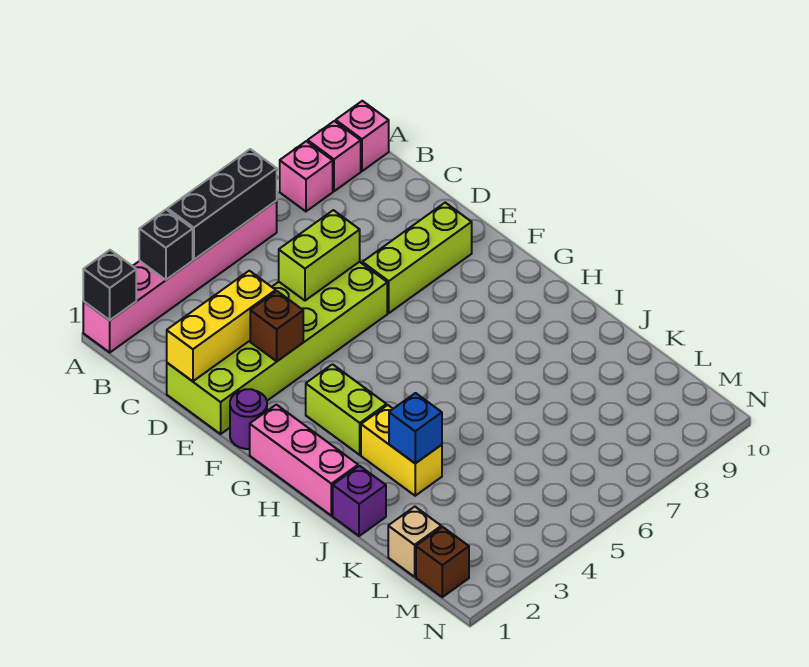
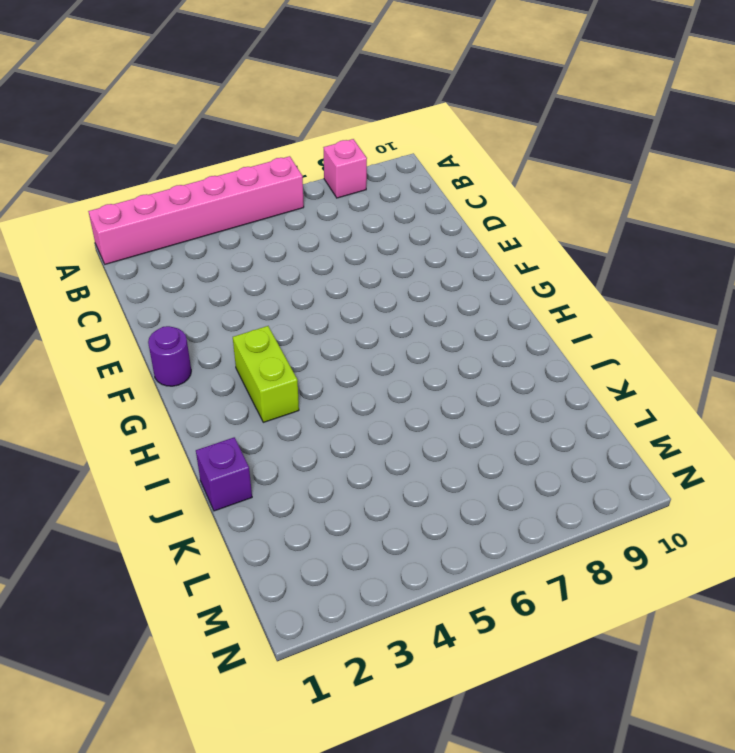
none -> pink brick A9 level 1
none -> pink brick A10 level 1
none -> lime brick D1:E6 level 1

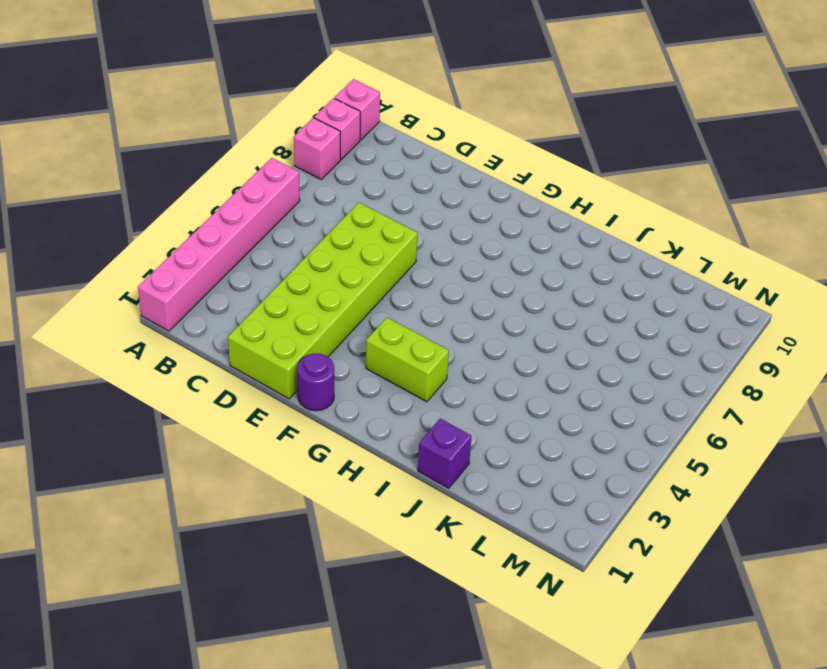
none -> lime brick E7:E9 level 1
none -> pink brick G1:I1 level 1
none -> yellow brick I3:J3 level 1

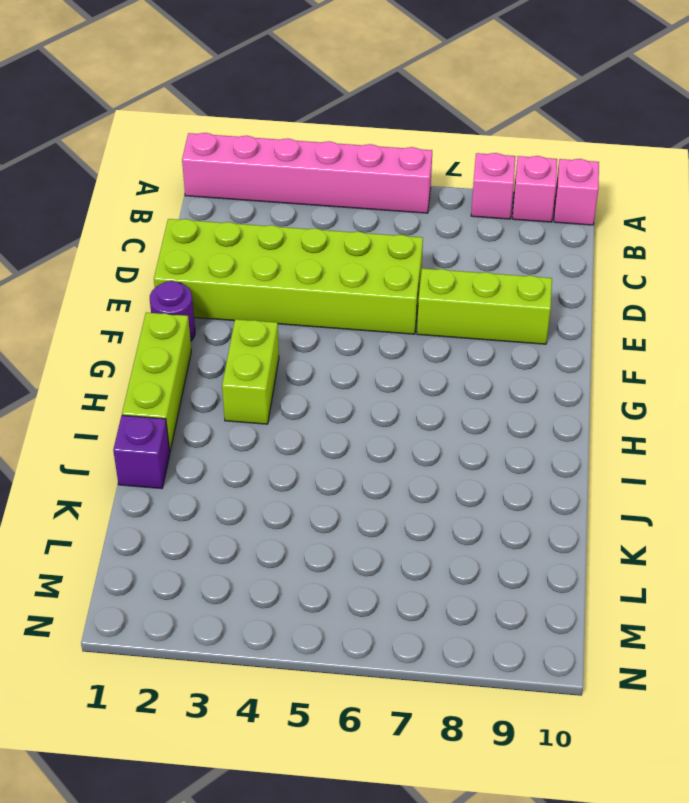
lime brick G1:I1 level 1 -> pink brick G1:I1 level 1
none -> yellow brick I3:J3 level 1
none -> tan brick L1 level 1
none -> brown brick M1 level 1

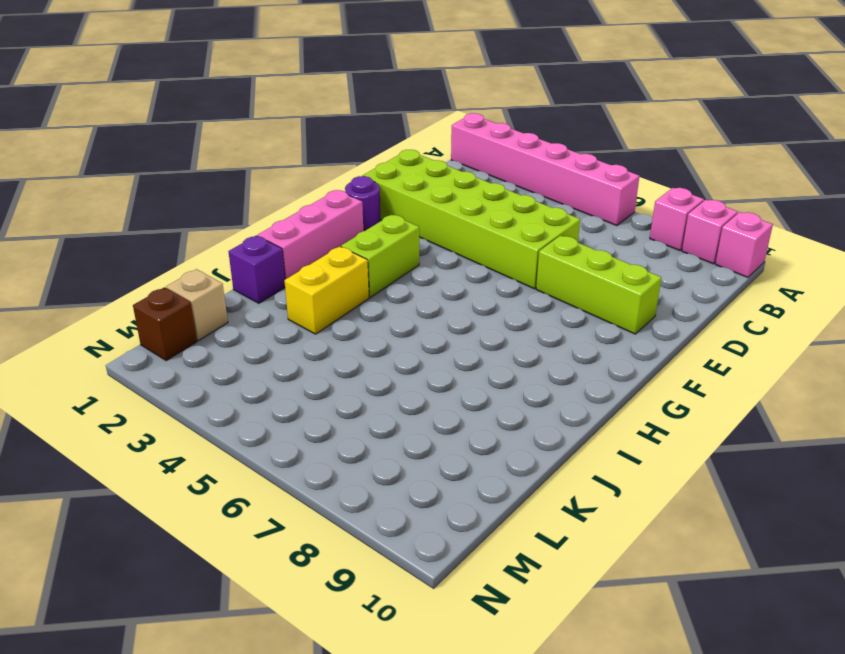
none -> black brick A1 level 2
none -> black brick A3 level 2
none -> black brick A4:A6 level 2

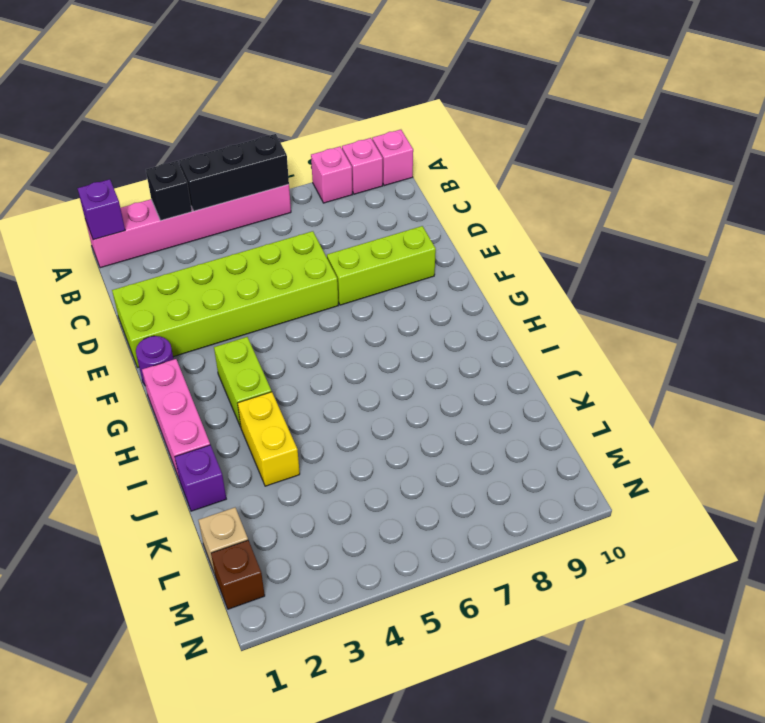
purple brick A1 level 2 -> black brick A1 level 2
none -> yellow brick D1:D3 level 2
none -> lime brick D5:D6 level 2
none -> brown brick E3 level 2

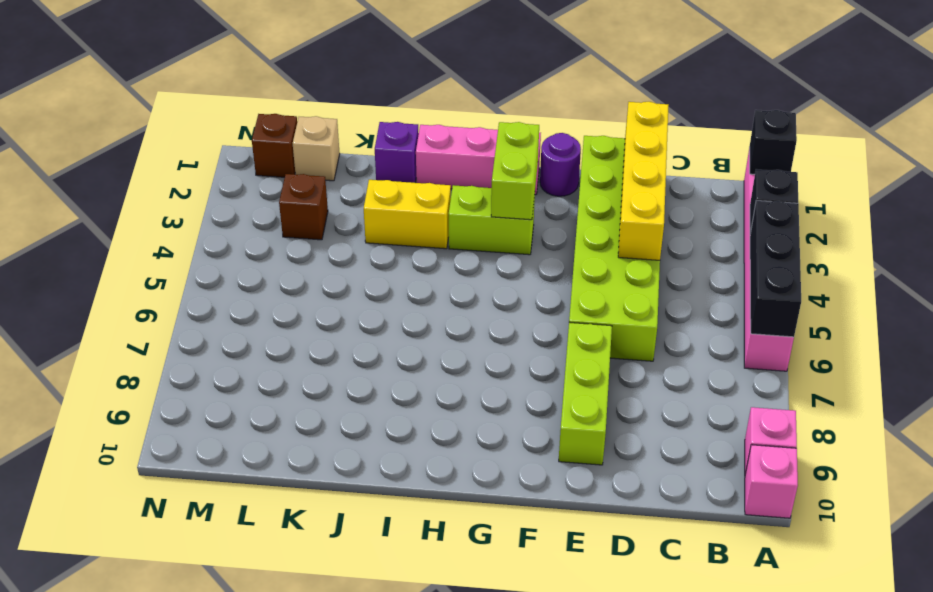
yellow brick D1:D4 level 2 -> yellow brick D1:D3 level 2
lime brick G2:G3 level 2 -> lime brick D5:D6 level 2
brown brick L3 level 1 -> brown brick E3 level 2
none -> pink brick A8 level 1
none -> blue brick J3 level 2

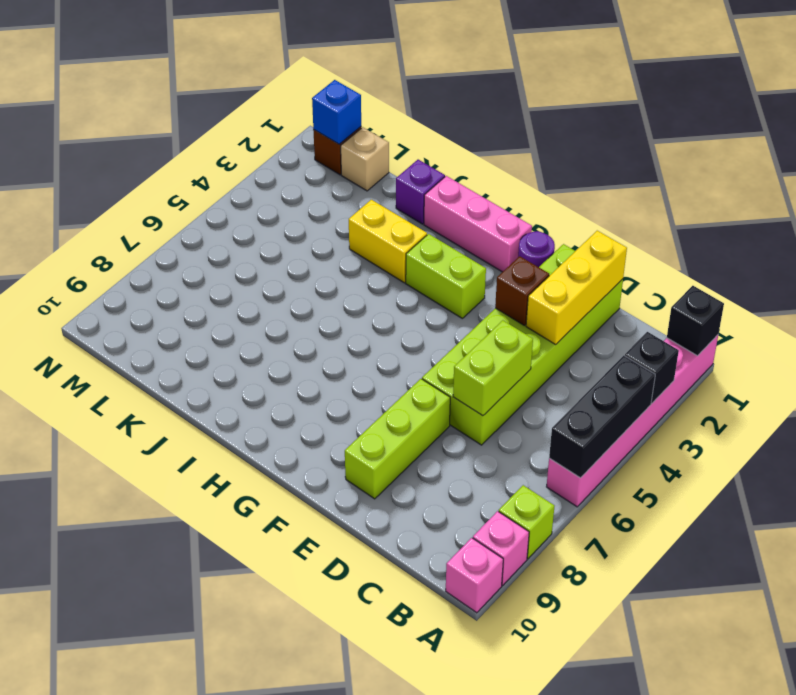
lime brick A8 level 1 -> pink brick A8 level 1
blue brick M1 level 2 -> blue brick J3 level 2

